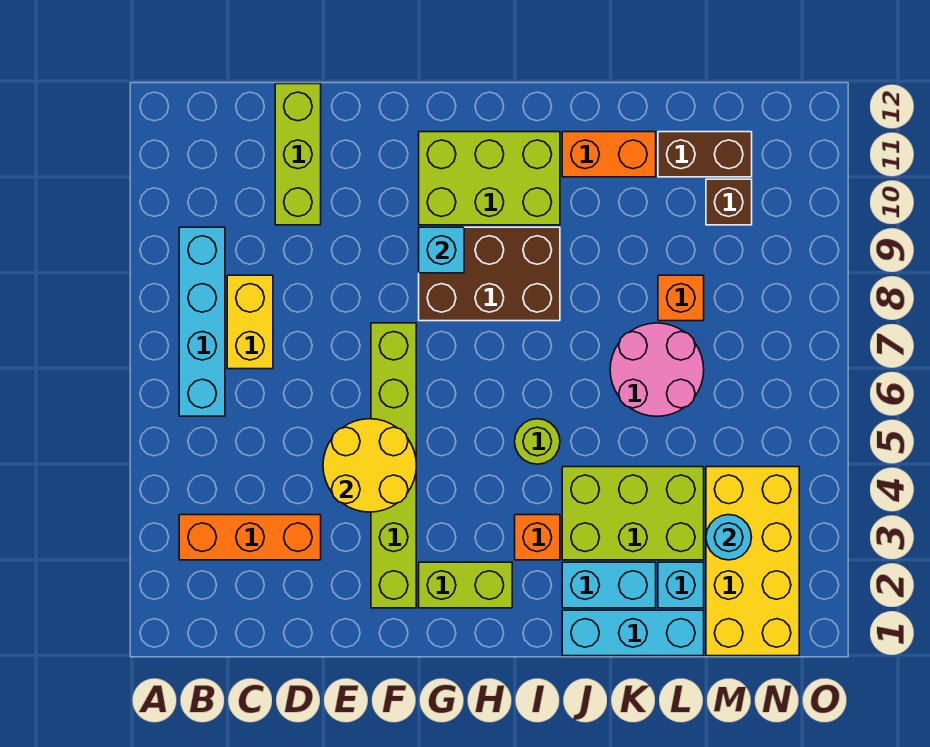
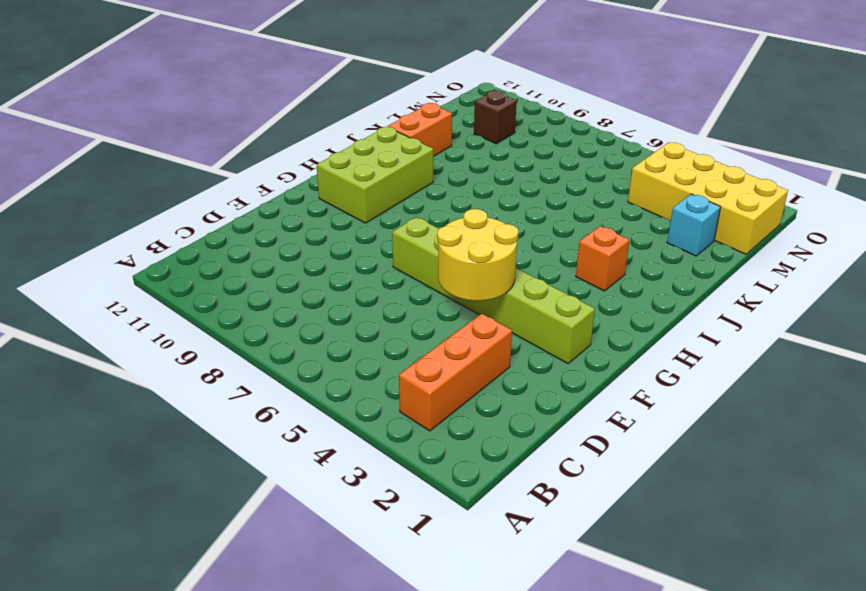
none -> cyan brick B6:B9 level 1
none -> yellow brick C7:C8 level 1
none -> lime brick D10:D12 level 1

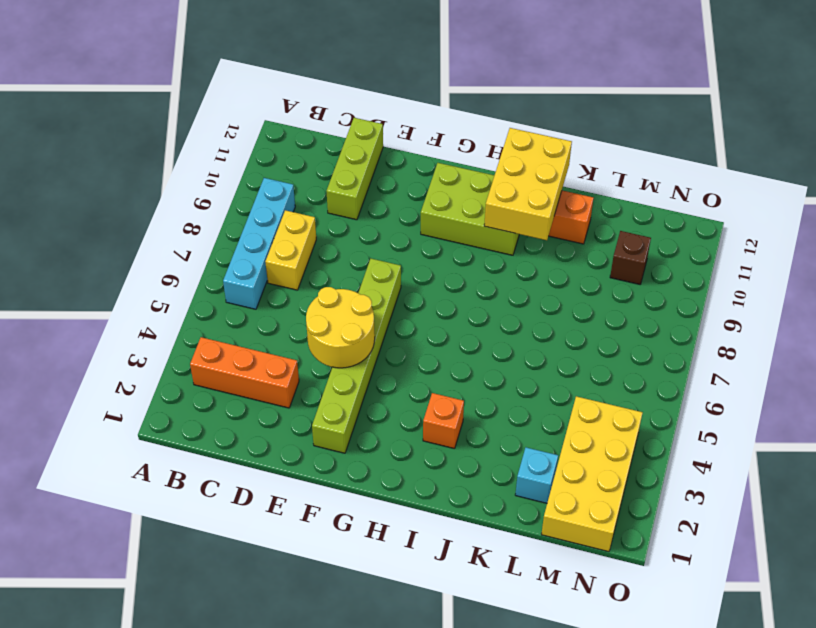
yellow brick I10:J12 level 2 -> none
none -> lime brick G2:H2 level 1
none -> brown brick G8:I9 level 1
none -> lime round brick I5 level 1

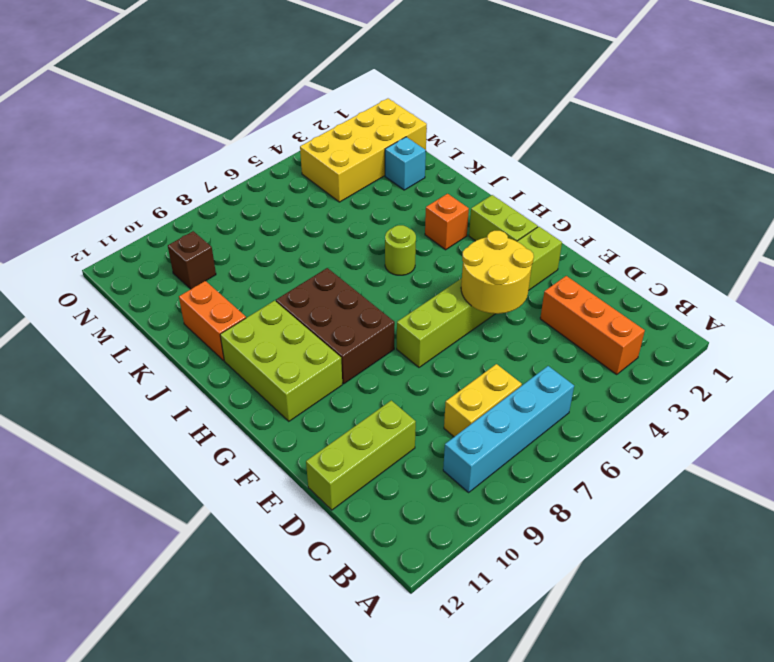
none -> cyan brick J1:L1 level 1
none -> cyan brick J2:K2 level 1
none -> lime brick J3:L4 level 1

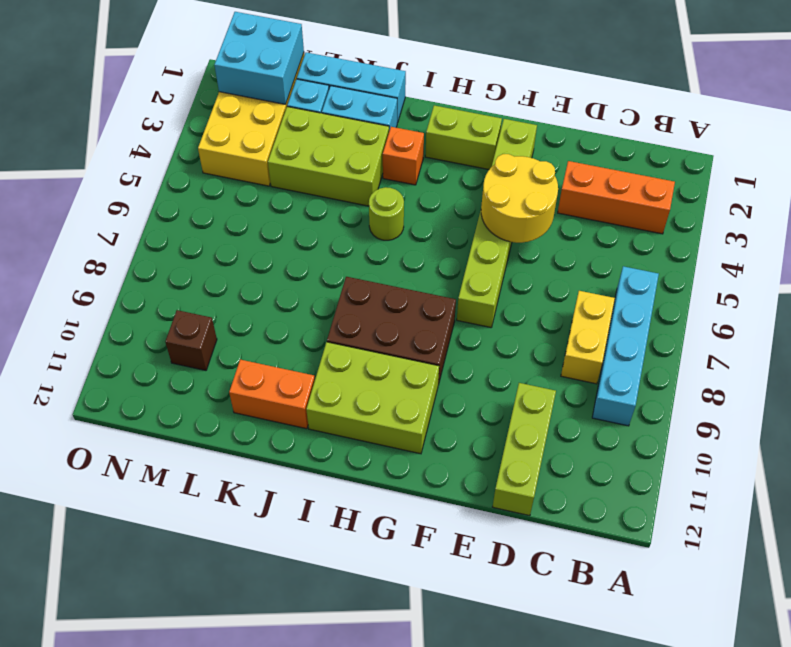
cyan brick M1:N2 level 2 -> none
none -> pink round brick K6:L7 level 1
none -> orange brick L8 level 1
none -> brown brick L11:M11 level 1

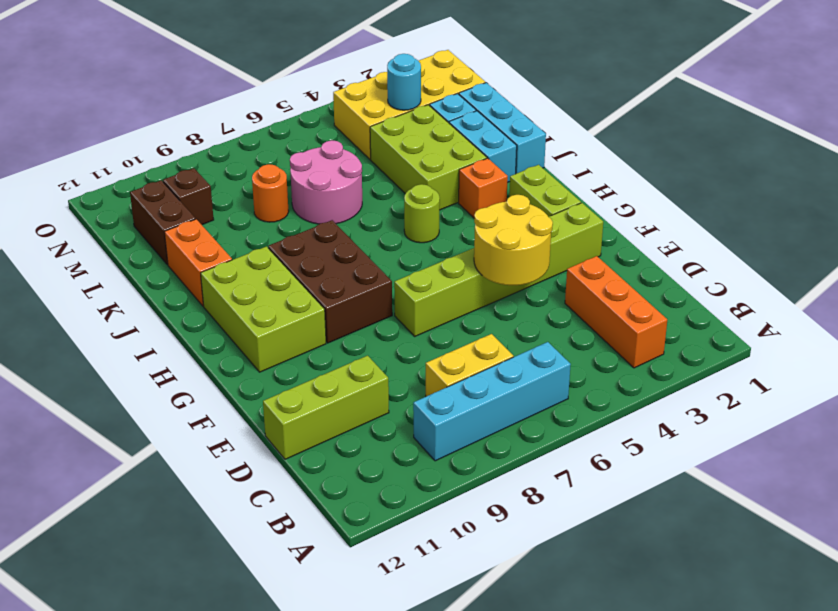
orange round brick L8 level 1 -> orange brick L8 level 1
none -> cyan brick G9 level 2

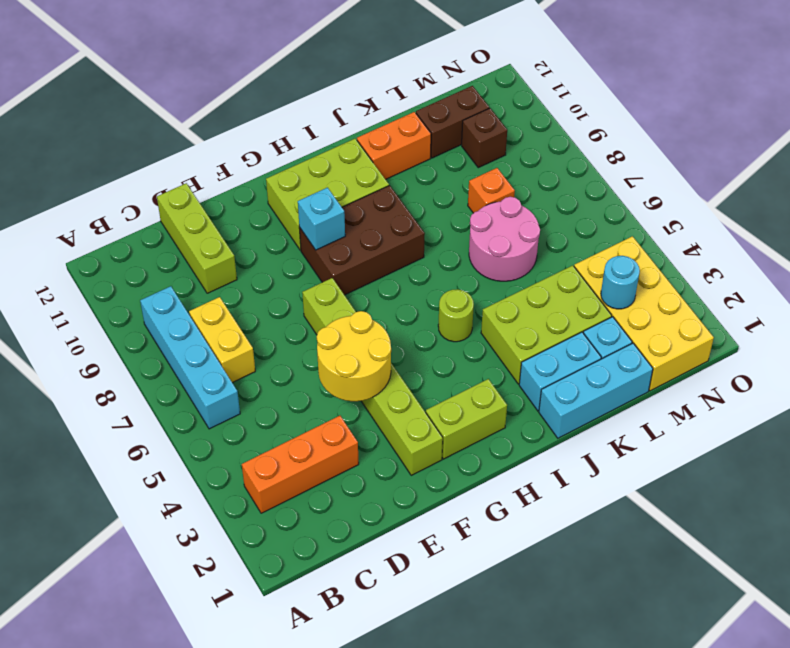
none -> orange brick I3 level 1

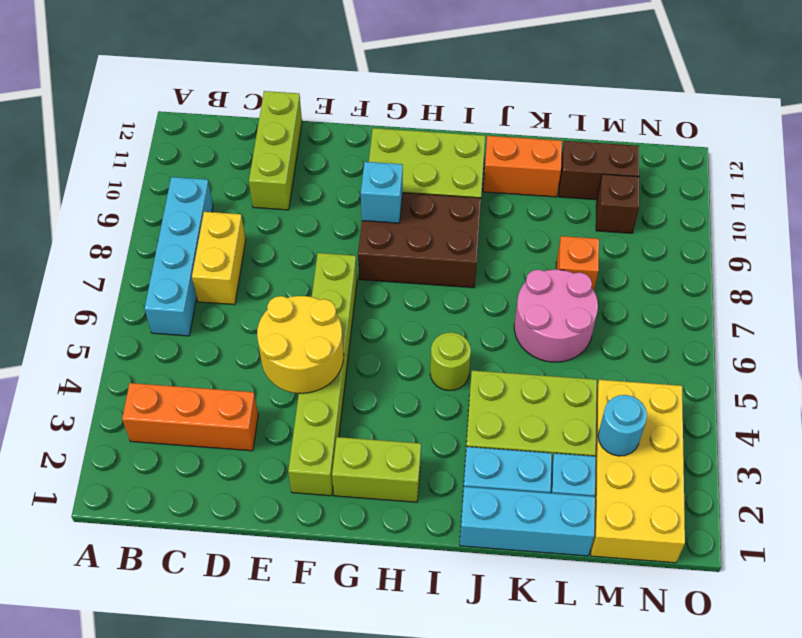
none -> orange brick I3 level 1

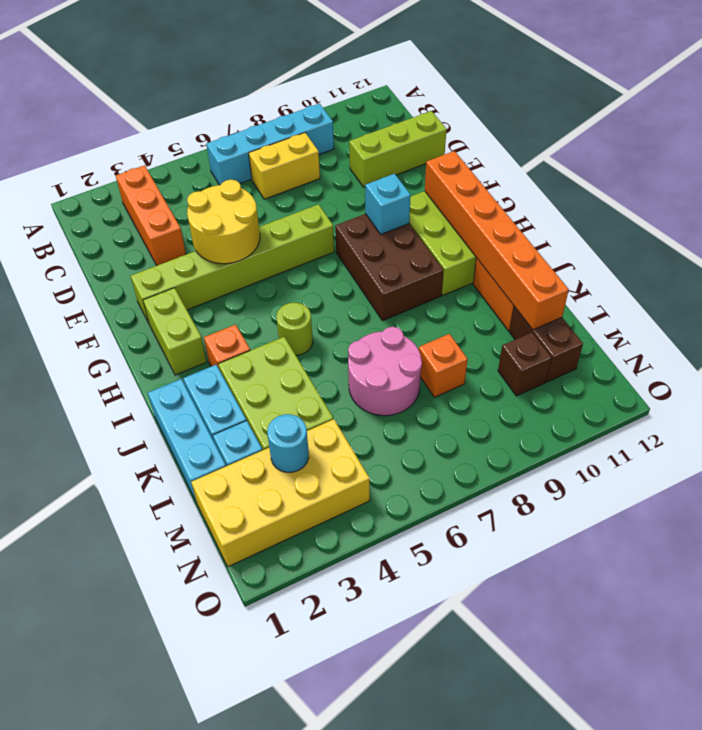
orange brick G11:L11 level 2 -> none

